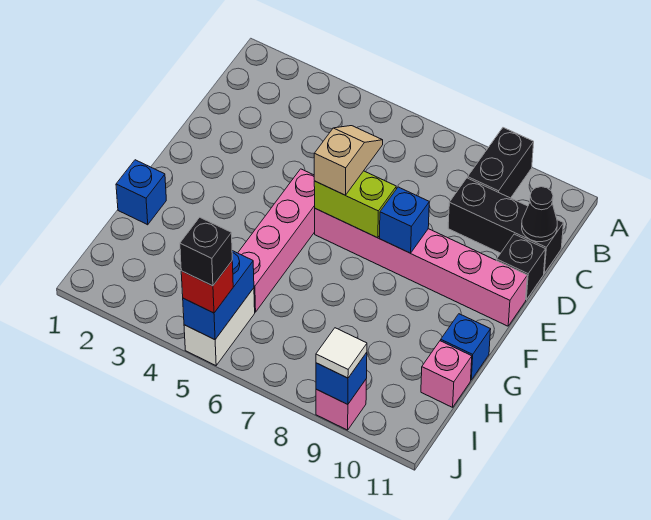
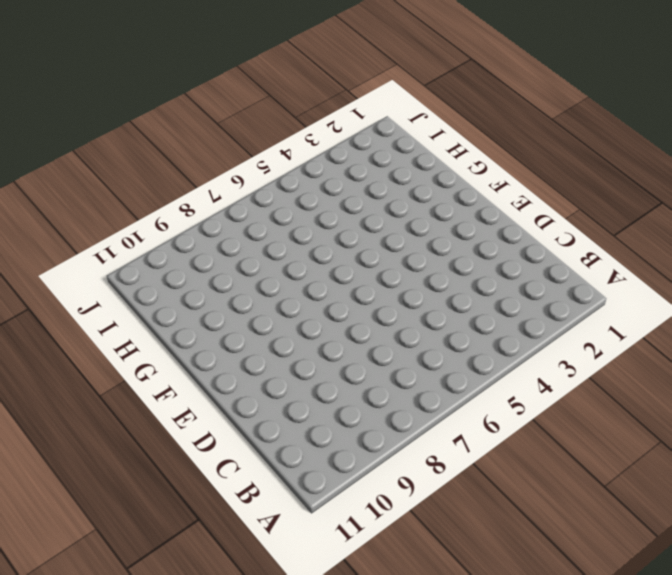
none -> black brick A9:B9 level 1
none -> black brick C9:C11 level 1
none -> black brick D11 level 1

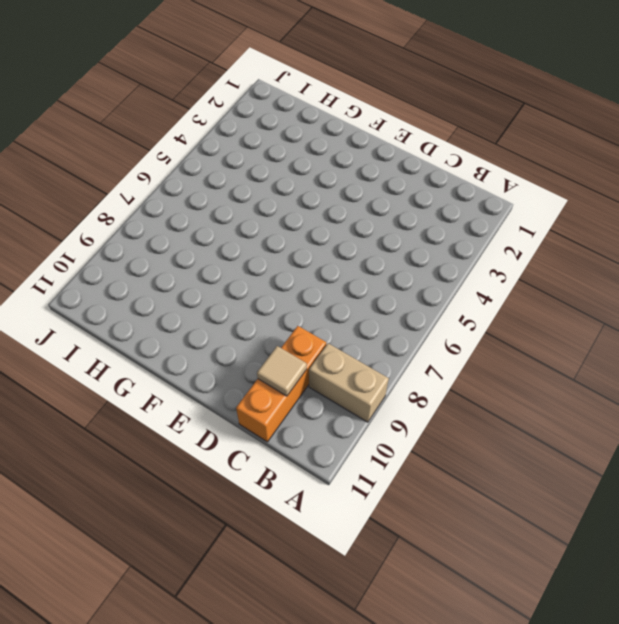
tan brick A9:B9 level 1 -> black brick A9:B9 level 1
orange brick C9:C11 level 1 -> black brick C9:C11 level 1
tan tile C10 level 2 -> none
none -> black brick D11 level 1
none -> pink brick E5:H5 level 1
none -> pink brick E6:E11 level 1

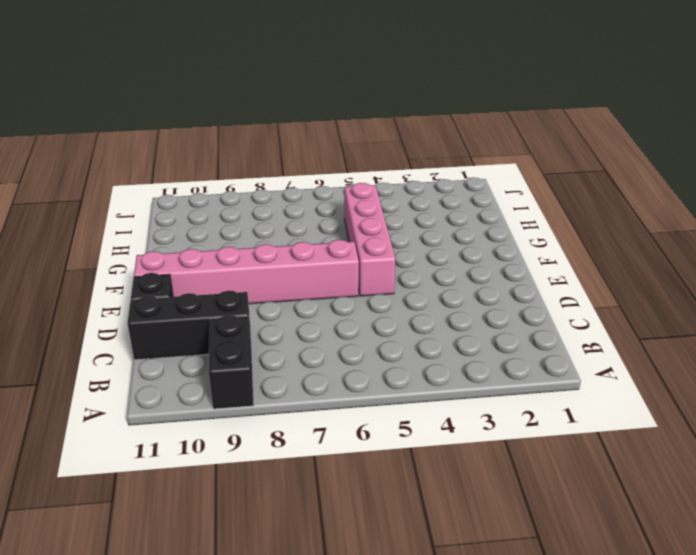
none -> blue brick G1 level 1
none -> blue brick G11 level 1
none -> pink brick H11 level 1

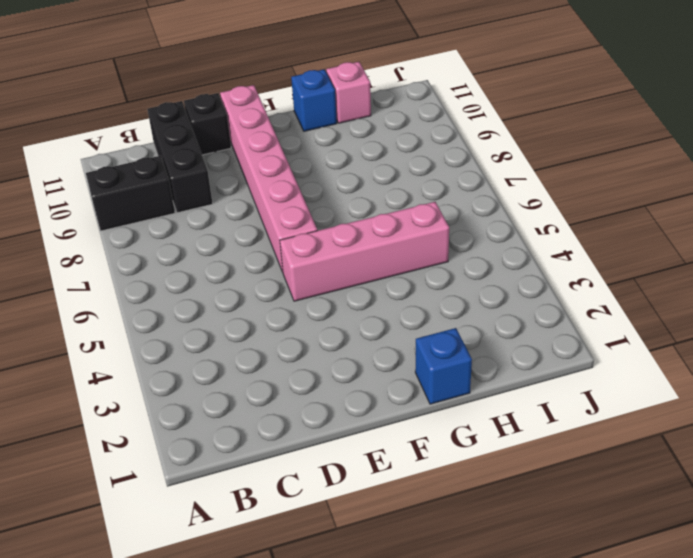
none -> white brick I5:J5 level 1
none -> pink brick J9 level 1
none -> black cone C11 level 2

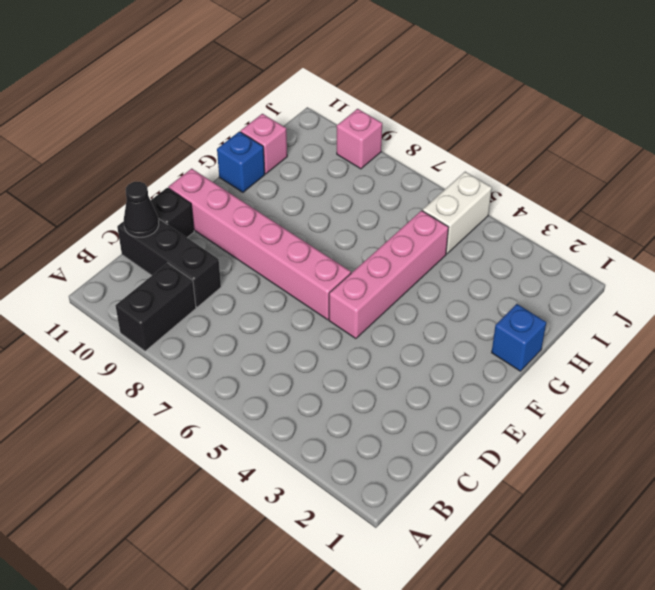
none -> lime brick E6:E7 level 2
none -> blue brick E8 level 2
none -> blue brick I5:J5 level 2

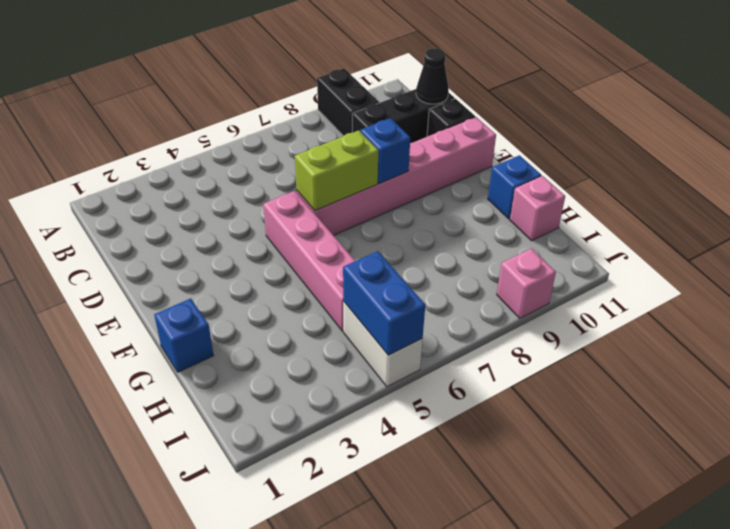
none -> blue brick J9 level 2
none -> tan slope D6:E6 level 3 top E
none -> red brick J5 level 3

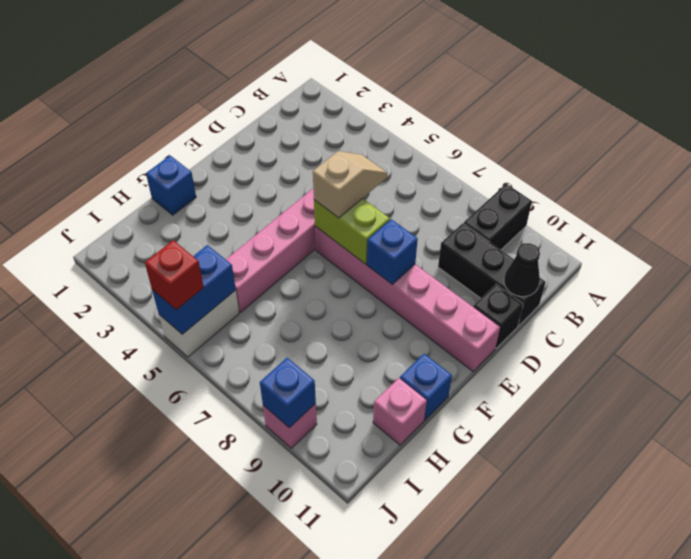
none -> white tile J9 level 3
none -> black brick J5 level 4

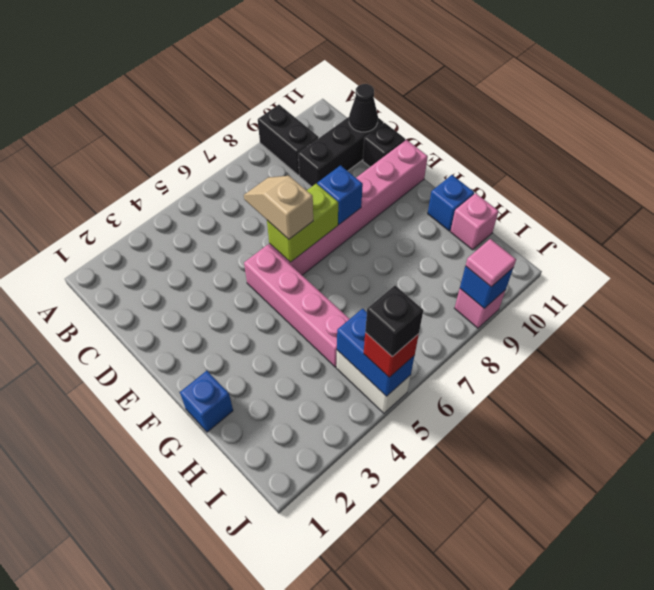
pink tile J9 level 3 -> white tile J9 level 3

